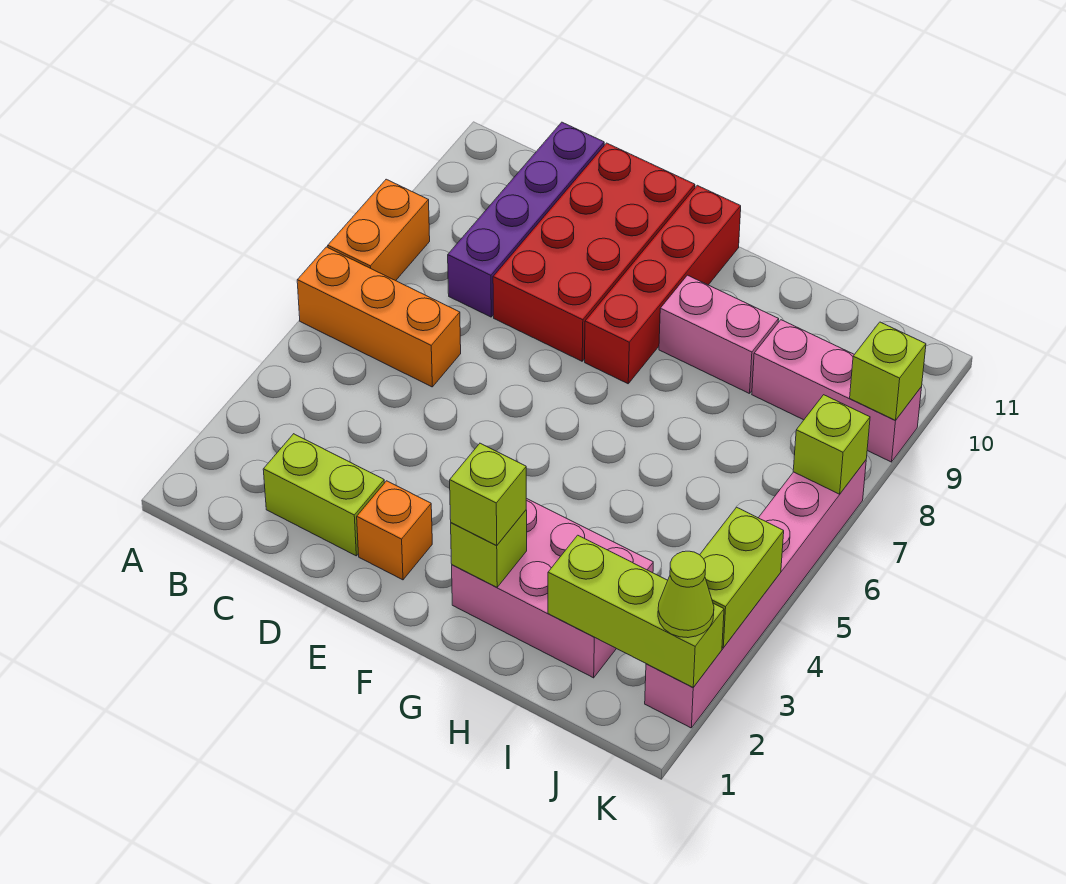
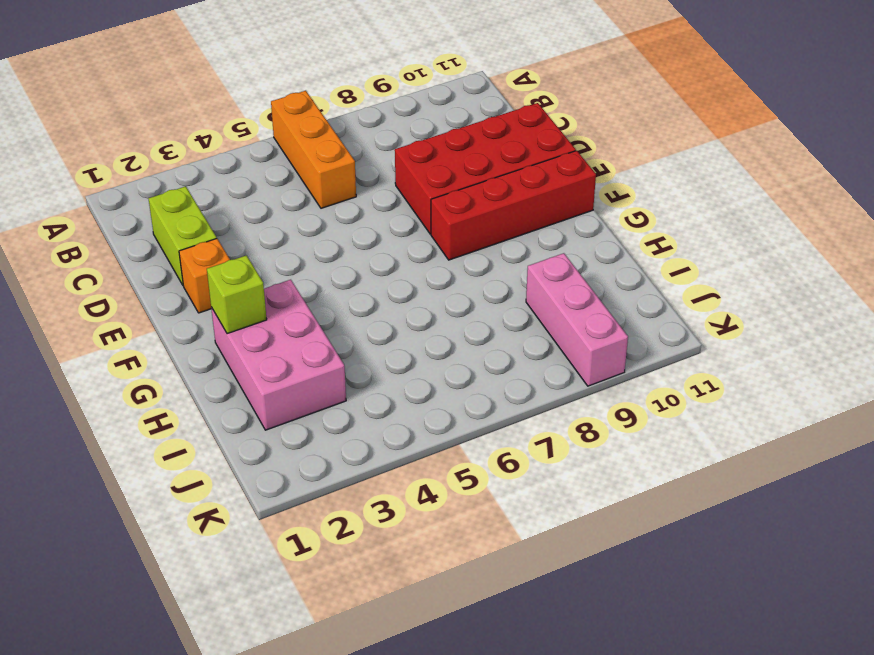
none -> orange brick A7:A8 level 1
none -> purple brick C8:C11 level 1
none -> pink brick G9:H9 level 1

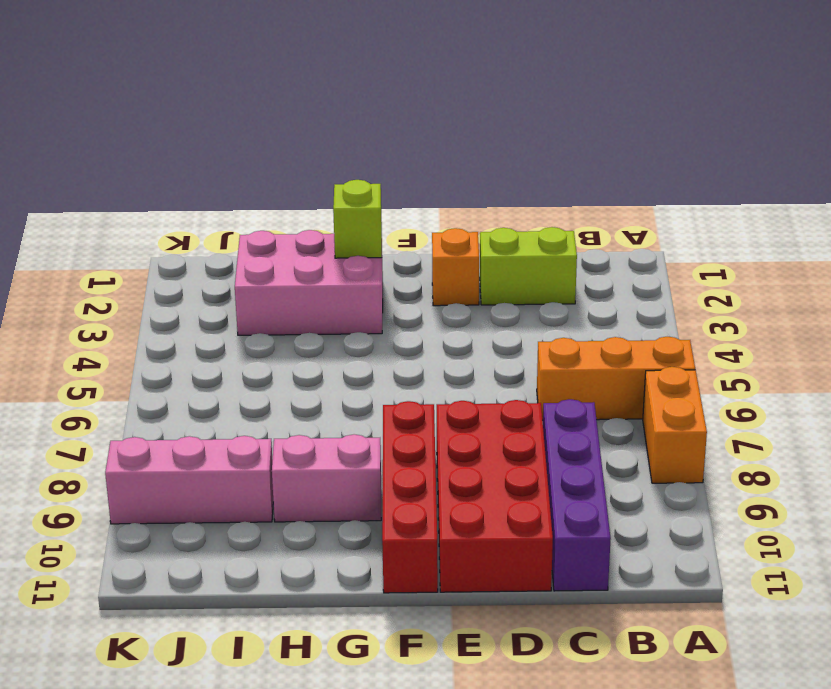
none -> pink brick K2:K7 level 1
none -> lime brick I2:K2 level 2
none -> lime brick K3:K4 level 2

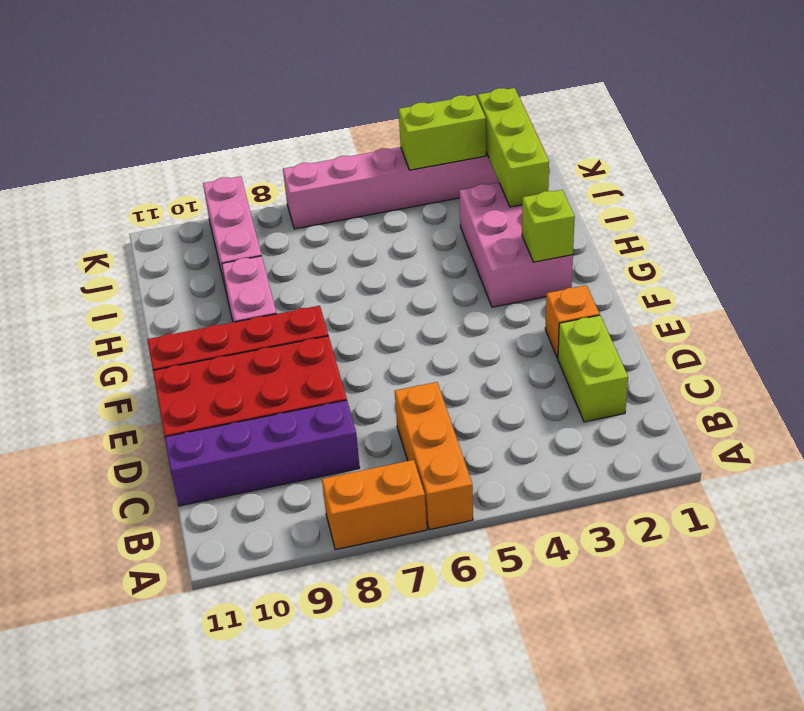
none -> lime brick K7 level 2
none -> lime brick K9 level 2
none -> lime brick G2 level 3

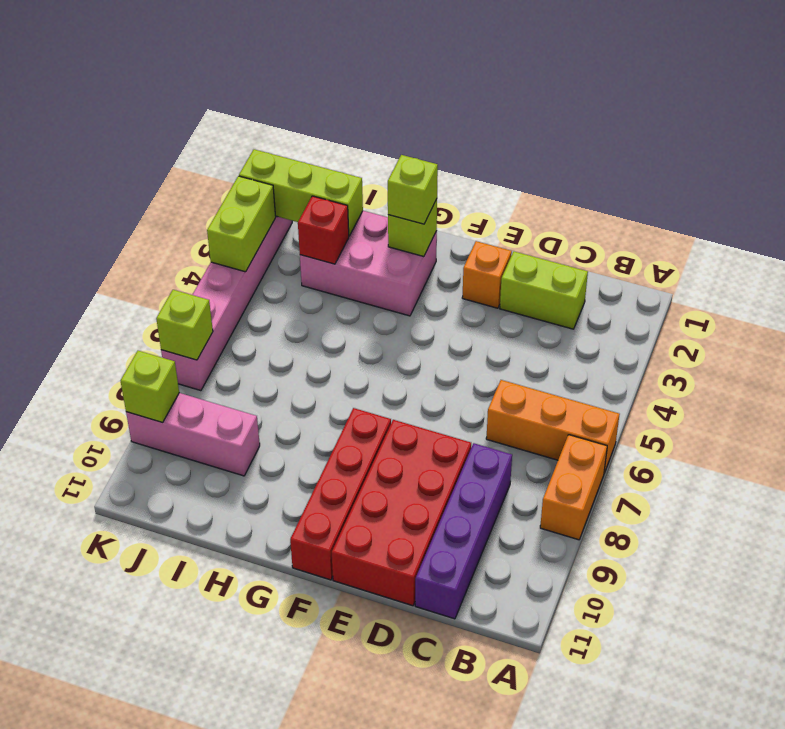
red brick I3 level 2 -> none
none -> pink brick G9:H9 level 1
none -> lime cone K2 level 3

